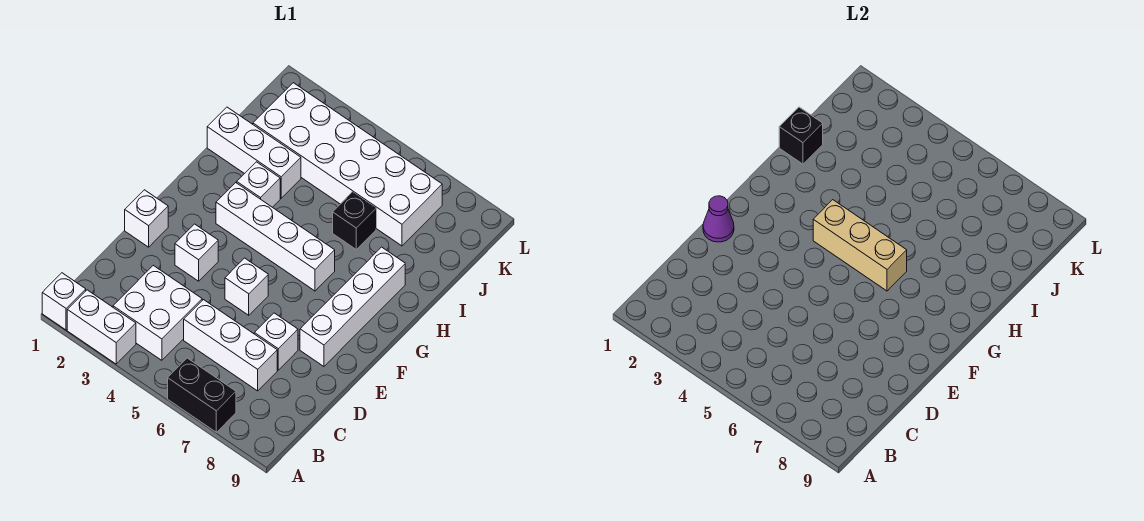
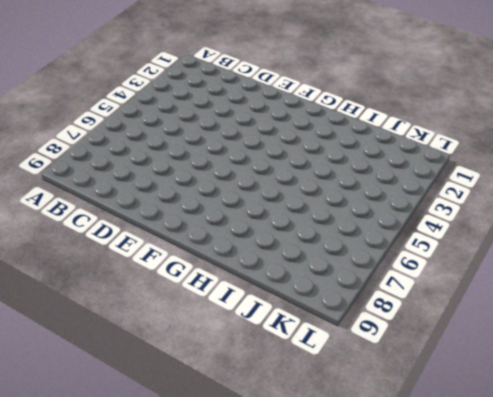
none -> white brick A1 level 1
none -> white brick A2:A3 level 1
none -> black brick A6:A7 level 1

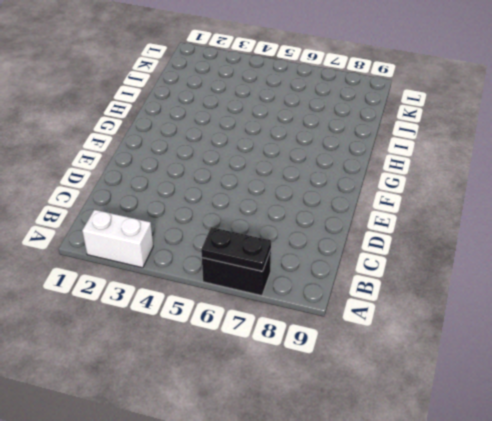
black plate A6:A7 level 2 -> none
none -> white brick A1 level 1
none -> white brick B3:C4 level 1
none -> white brick C5:C7 level 1

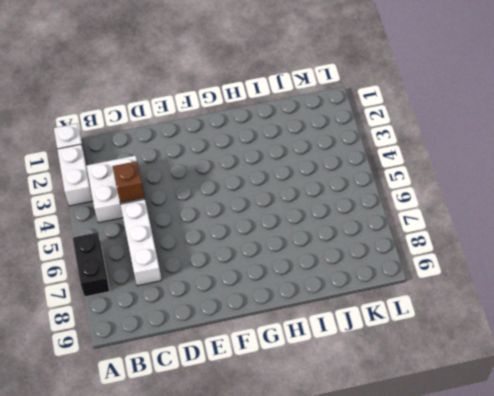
brown brick C4 level 2 -> none
none -> white brick D7 level 1
none -> white brick E1 level 1
none -> white brick E3 level 1

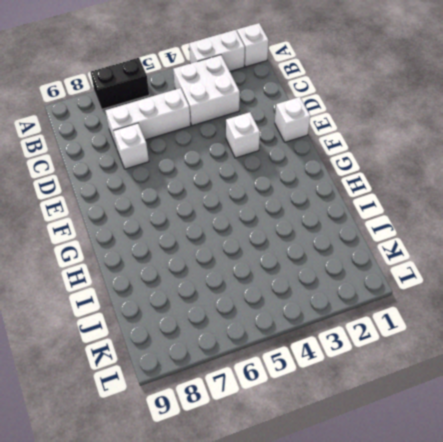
none -> white brick E5 level 1
none -> white brick E8:H8 level 1
none -> white brick G3:G6 level 1

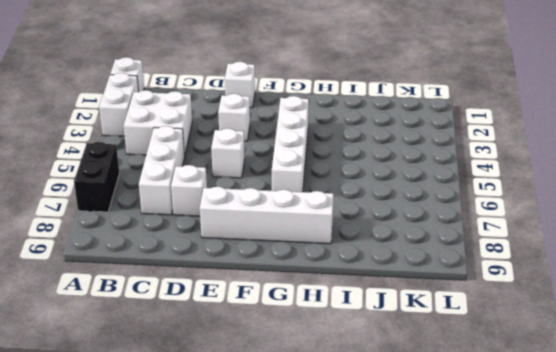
none -> white brick H3 level 1
none -> white brick I1:I3 level 1
none -> black brick I6 level 1

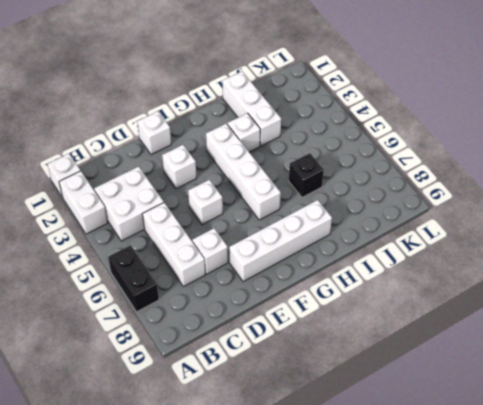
none -> white brick J2:K7 level 1
none -> purple cone E1 level 2
none -> tan brick G4:G6 level 2

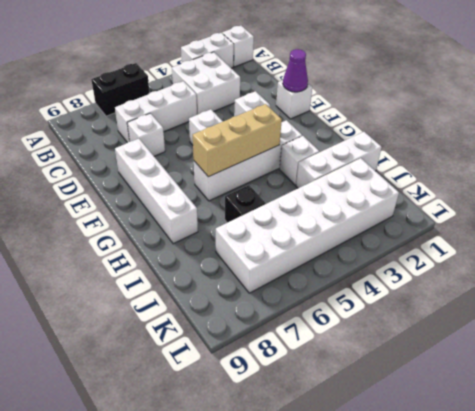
none -> black brick I1 level 2

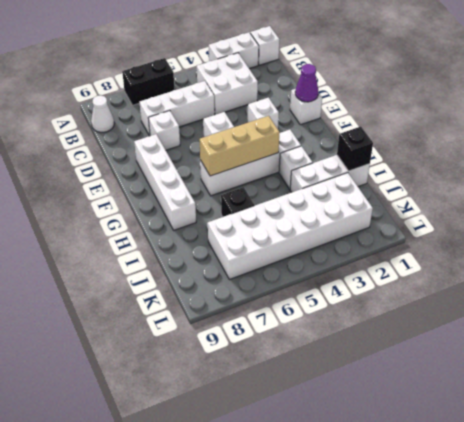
white cone B9 level 1 -> none

